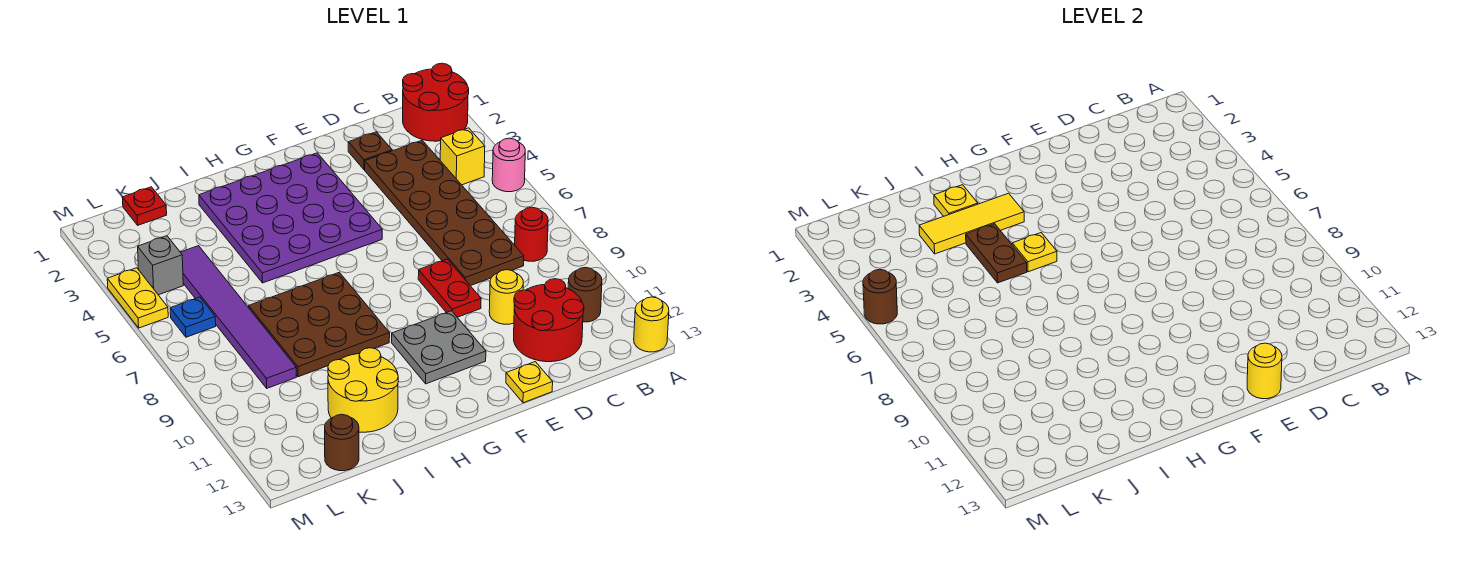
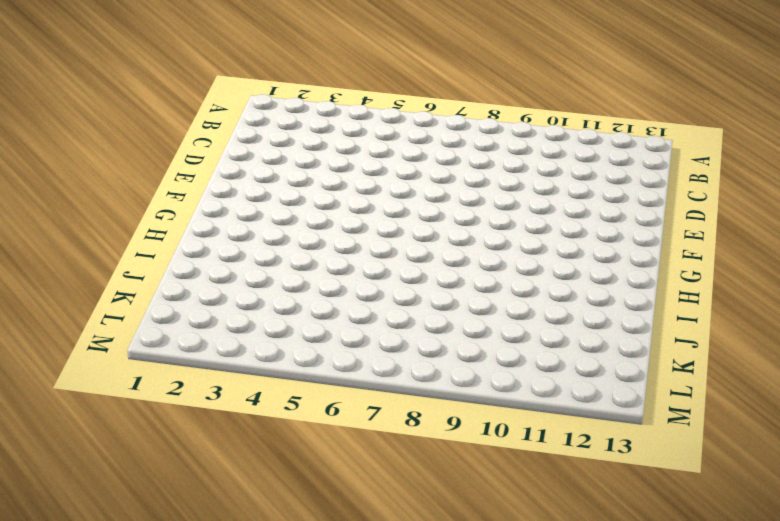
none -> red round brick A1:B2 level 1
none -> pink round brick A5 level 1
none -> yellow round brick A13 level 1

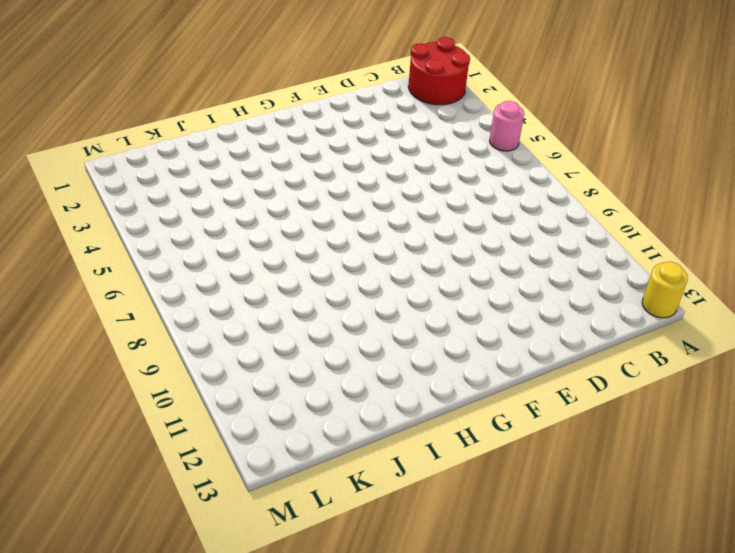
none -> yellow brick B4 level 1
none -> red round brick B8 level 1
none -> brown round brick B11 level 1

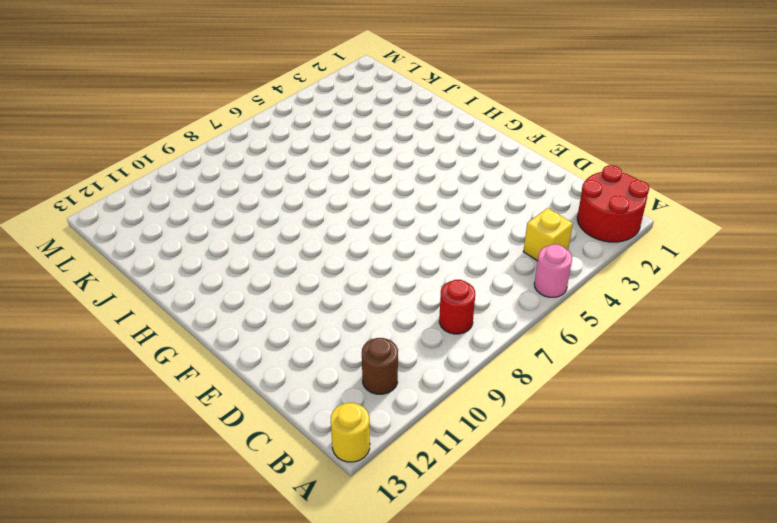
none -> brown plate C3:D8 level 1
none -> red round brick C11:D12 level 1
none -> brown plate D2 level 1

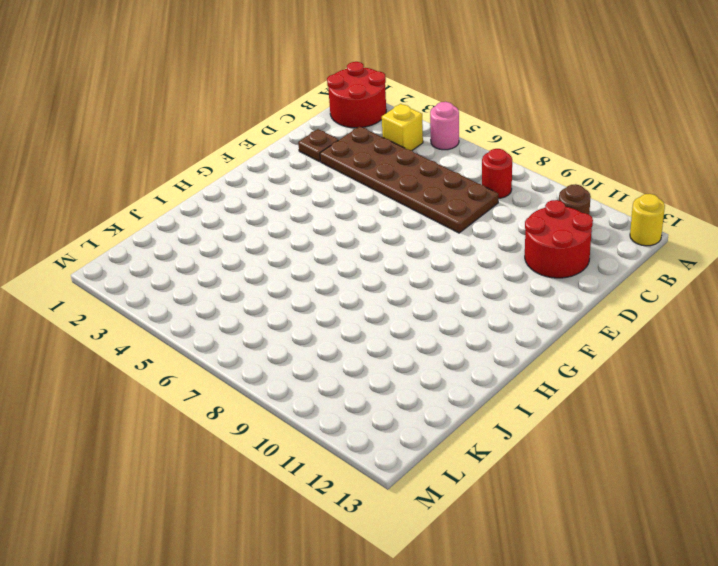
none -> yellow round brick D10 level 1
none -> red plate E8:E9 level 1
none -> yellow plate E13 level 1

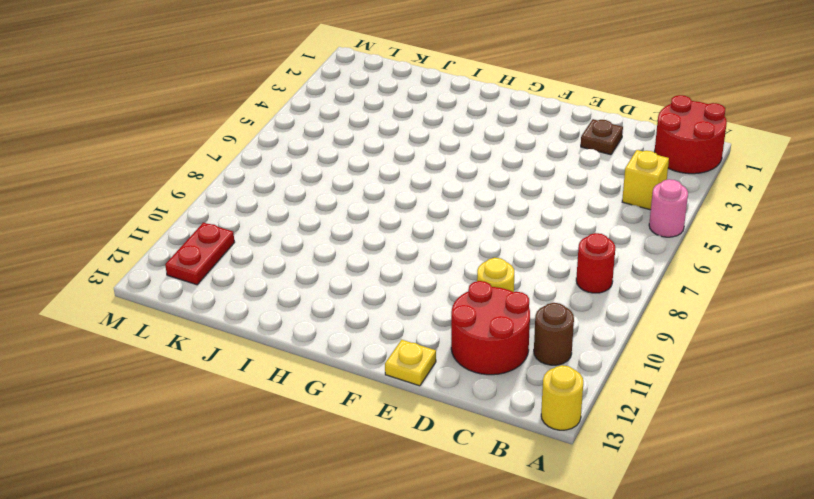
red plate L11:L12 level 1 -> red plate E8:E9 level 1
none -> brown plate C3:D8 level 1
none -> purple plate F2:I5 level 1
none -> grey plate F10:G11 level 1

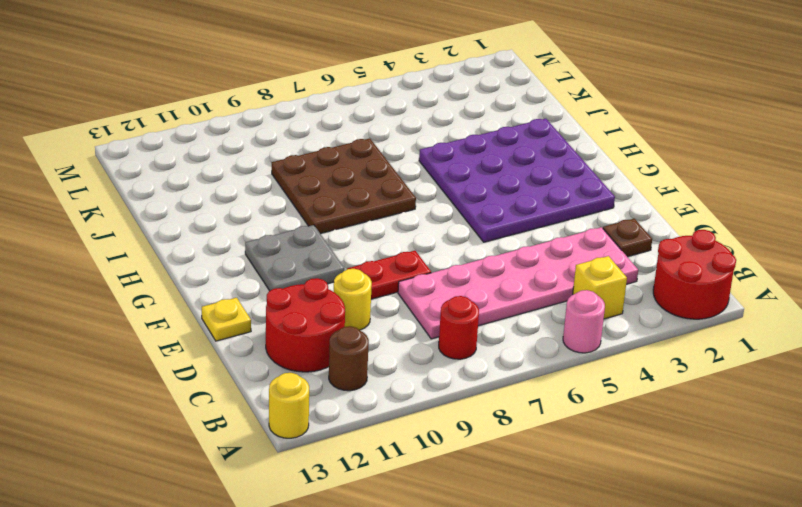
pink plate C3:D8 level 1 -> brown plate C3:D8 level 1
none -> yellow round brick I11:J12 level 1
none -> red plate K1 level 1
none -> purple tile K4:K9 level 1

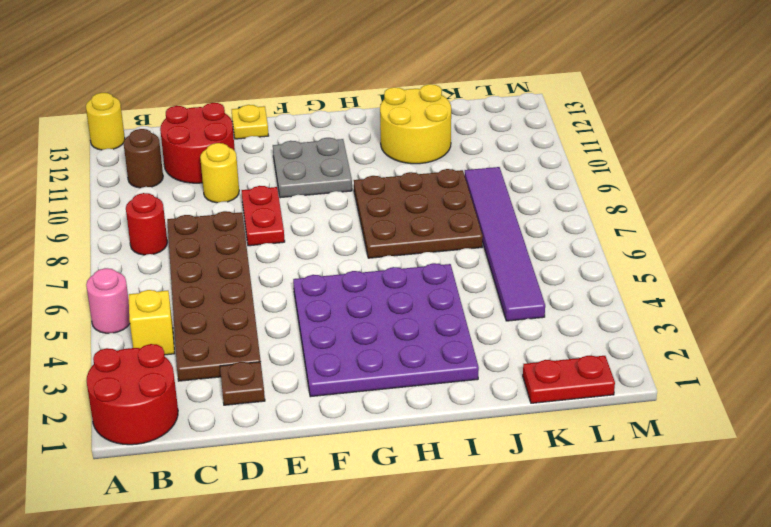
red plate K1:L1 level 1 -> red plate K1 level 1
none -> brown round brick K13 level 1
none -> grey brick L4 level 1
none -> blue plate L6 level 1

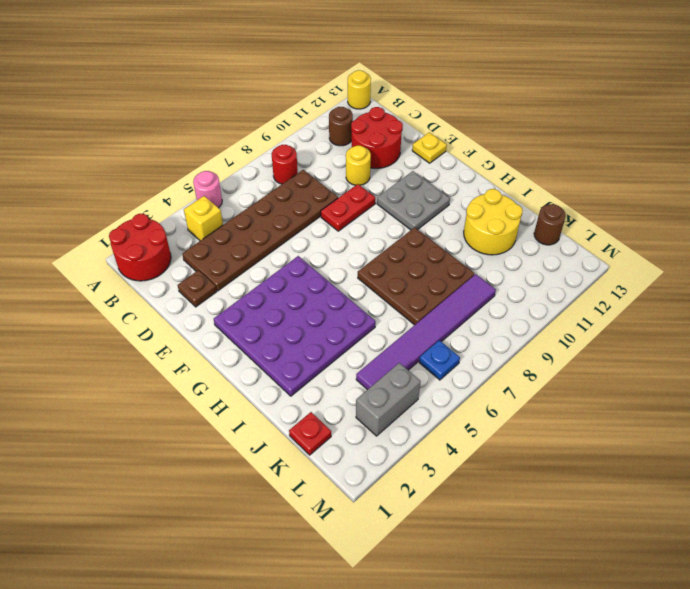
grey brick L3:L4 level 1 -> grey brick L4 level 1
none -> yellow plate M4:M5 level 1
none -> yellow round brick E13 level 2
none -> yellow tile H3:J3 level 2

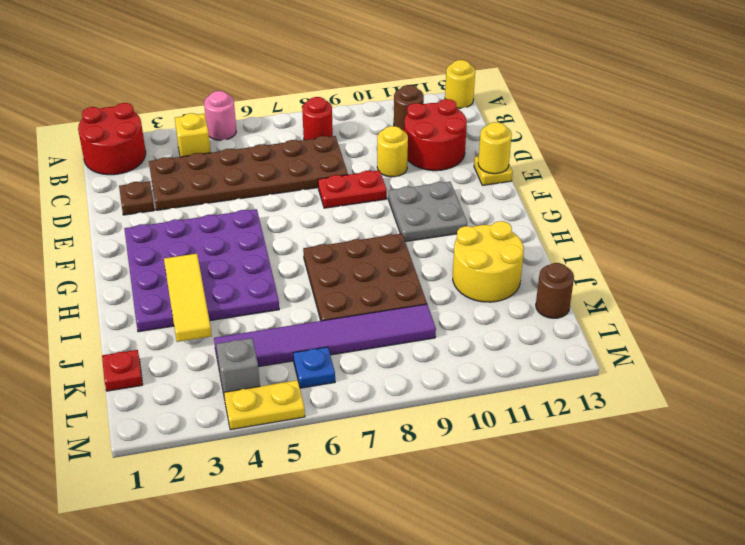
none -> yellow plate H5 level 2
none -> yellow plate I2 level 2
none -> brown plate I4:I5 level 2

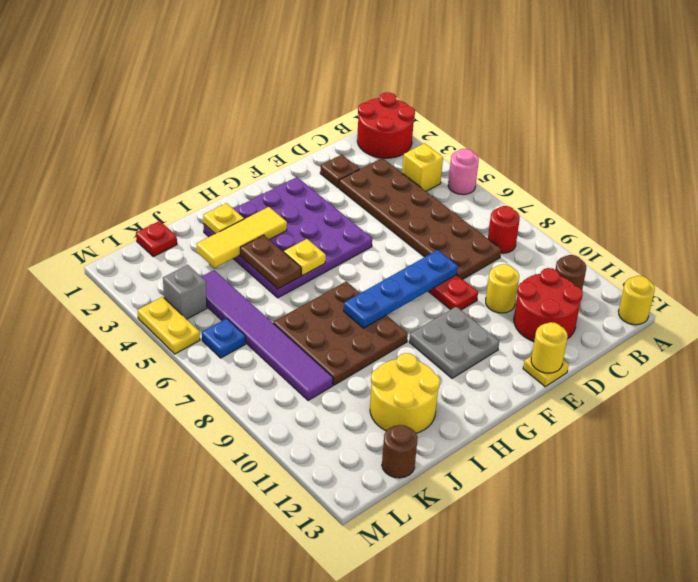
blue plate E8:H8 level 2 -> none
none -> brown round brick M5 level 2

